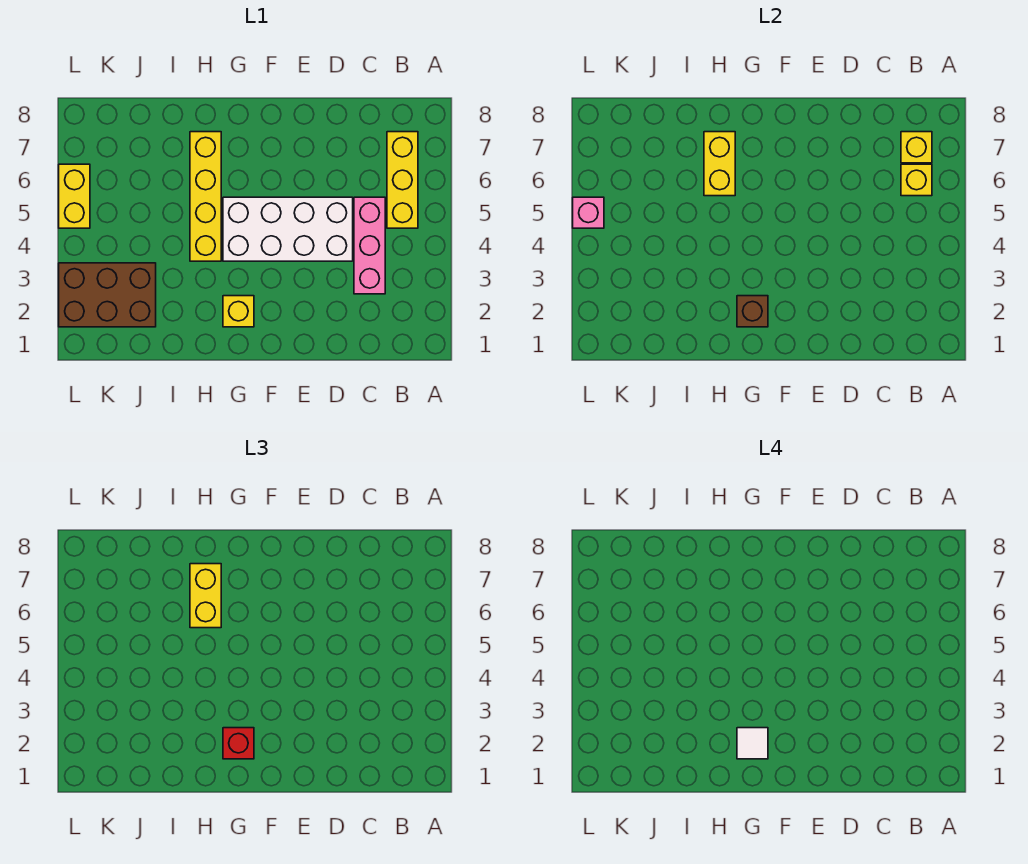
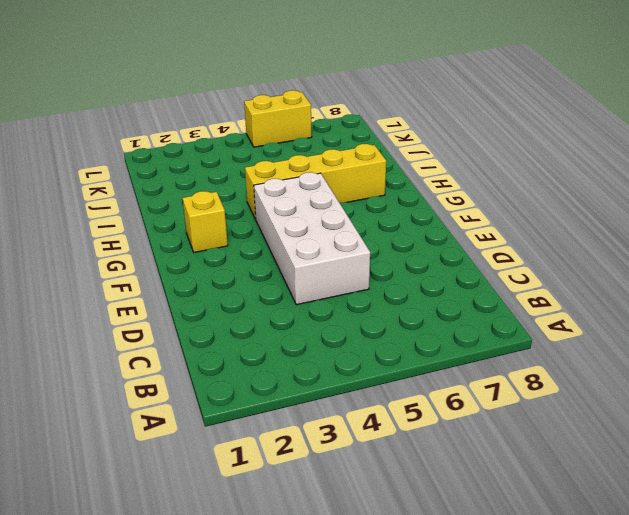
none -> yellow brick B5:B7 level 1
none -> pink brick C3:C5 level 1
none -> brown brick J2:L3 level 1

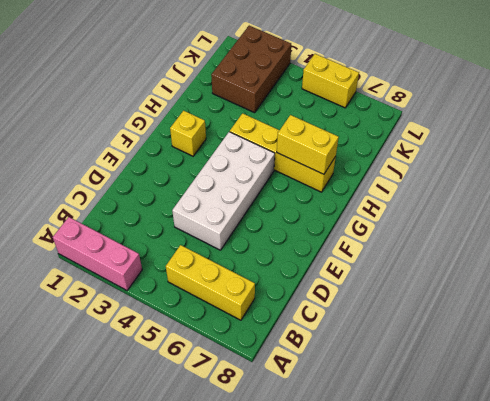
pink brick A1:A3 level 1 -> pink brick C3:C5 level 1
none -> yellow brick B6 level 2
none -> yellow brick B7 level 2
none -> brown brick G2 level 2

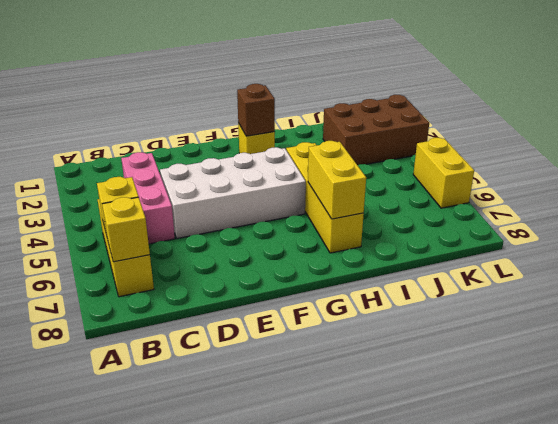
none -> pink brick L5 level 2
none -> red brick G2 level 3
none -> yellow brick H6:H7 level 3

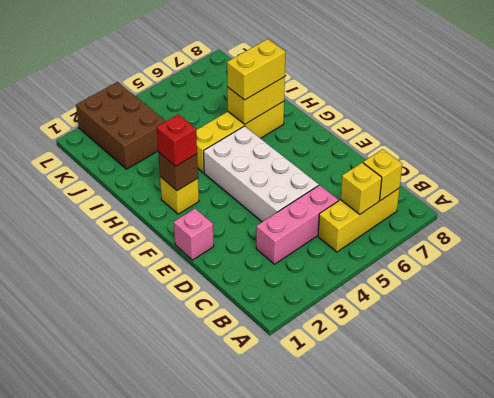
pink brick E1 level 1 -> pink brick L5 level 2
none -> yellow brick L5:L6 level 1
none -> white tile G2 level 4

